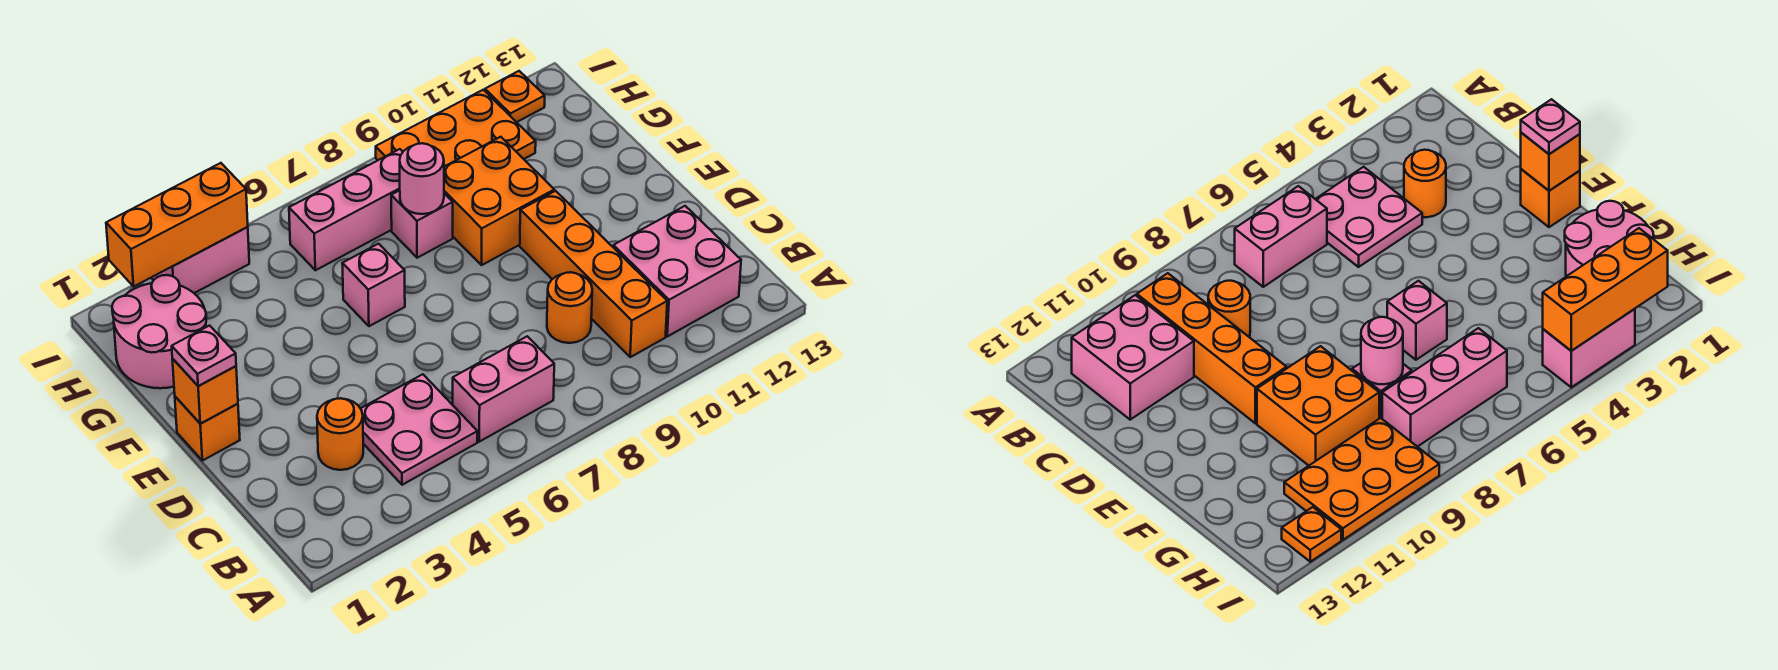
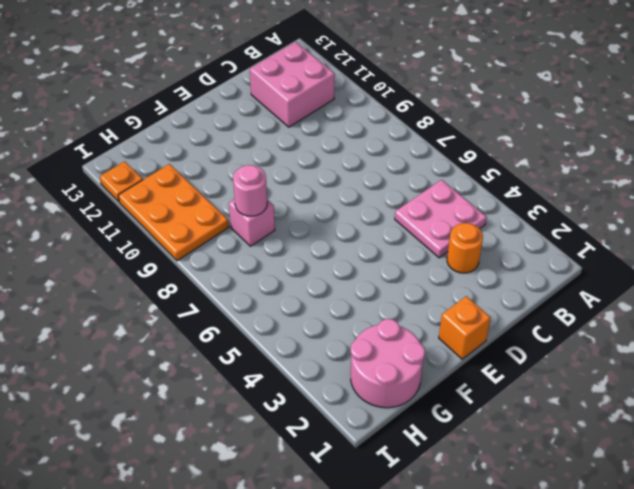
none -> pink brick B6:B7 level 1
none -> orange brick B10:E10 level 1
none -> orange round brick C9 level 1

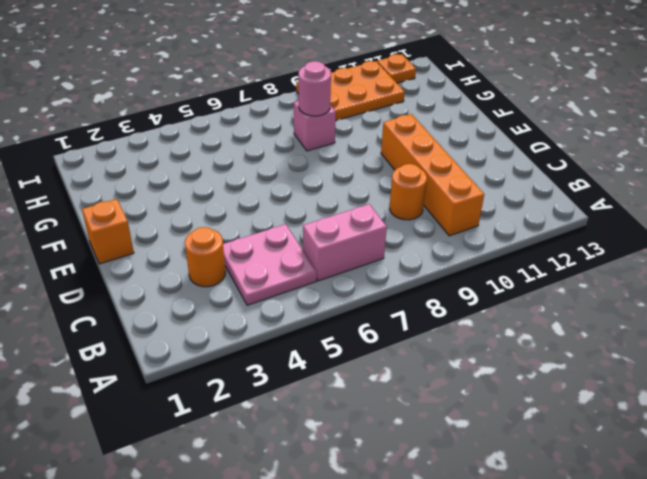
none -> pink brick B11:C12 level 1
none -> pink brick F6 level 1
none -> orange brick F9:G10 level 1

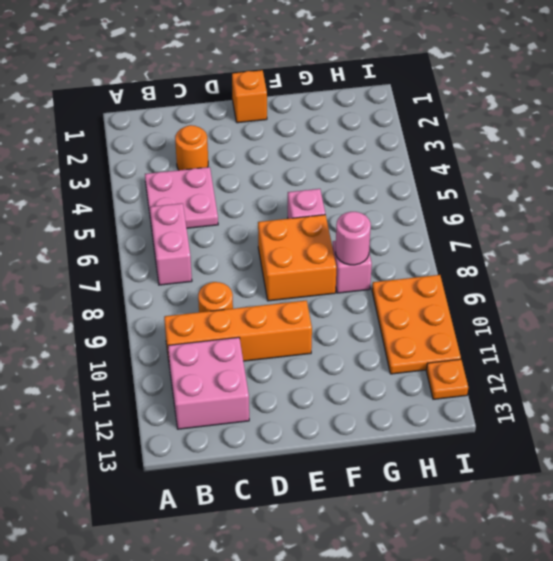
orange brick E7:F8 level 1 -> orange brick F9:G10 level 1
none -> pink round brick G1:H2 level 1
none -> pink brick H6:H8 level 1
none -> pink brick I3:I4 level 1

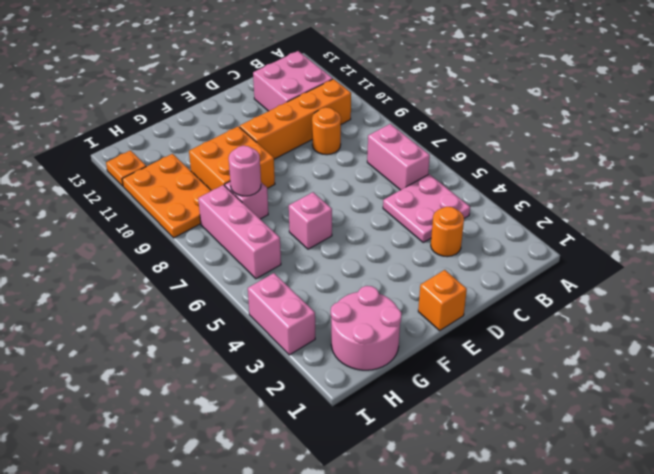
none -> orange brick E1 level 2
none -> orange brick I2:I4 level 2
none -> pink plate E1 level 3

